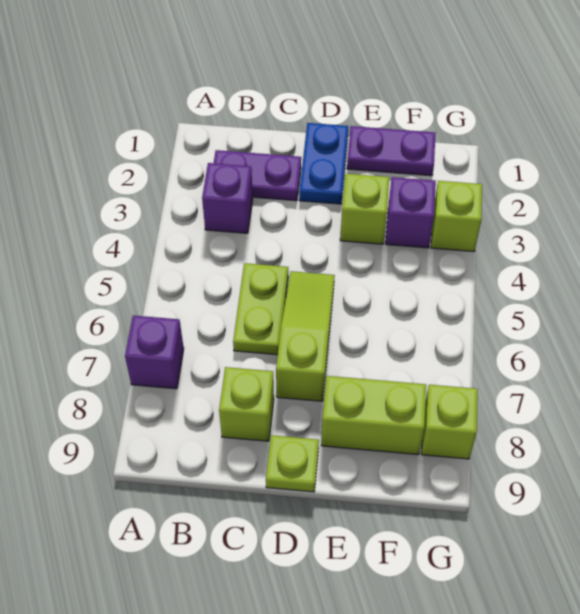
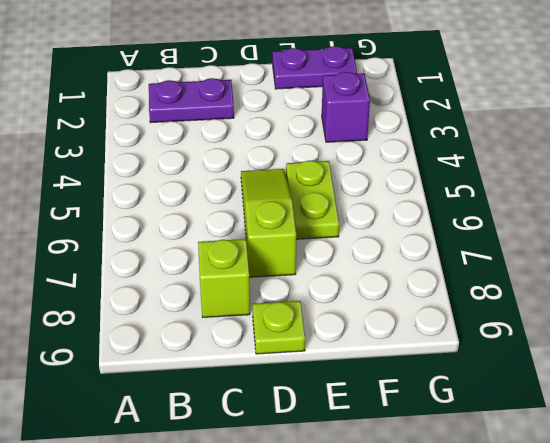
lime plate E5:E6 level 1 -> lime plate C5:C6 level 1
none -> purple brick A7 level 1
none -> purple brick B3 level 1
none -> blue plate D1:D2 level 1

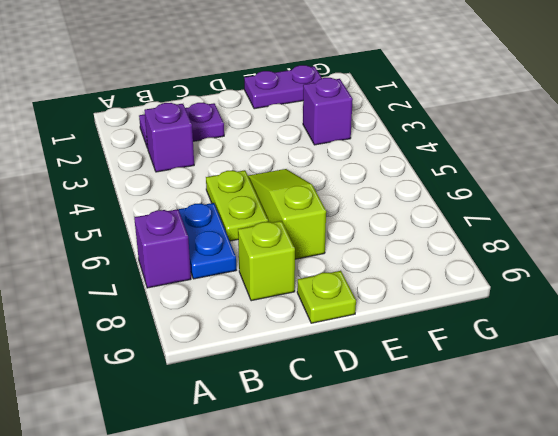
blue plate B6:B7 level 1 -> blue plate D1:D2 level 1
none -> lime brick E3 level 1
none -> lime brick E8:F8 level 1
none -> lime brick G3 level 1

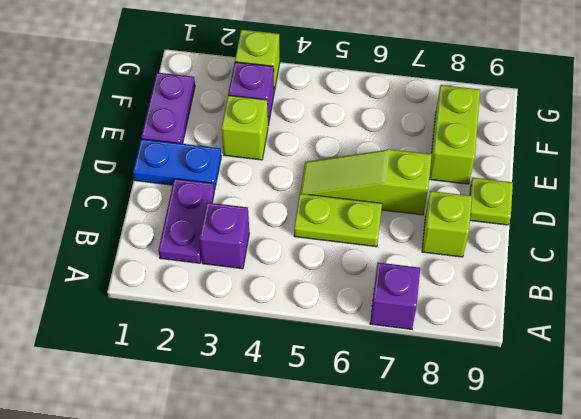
none -> lime brick G8 level 1

